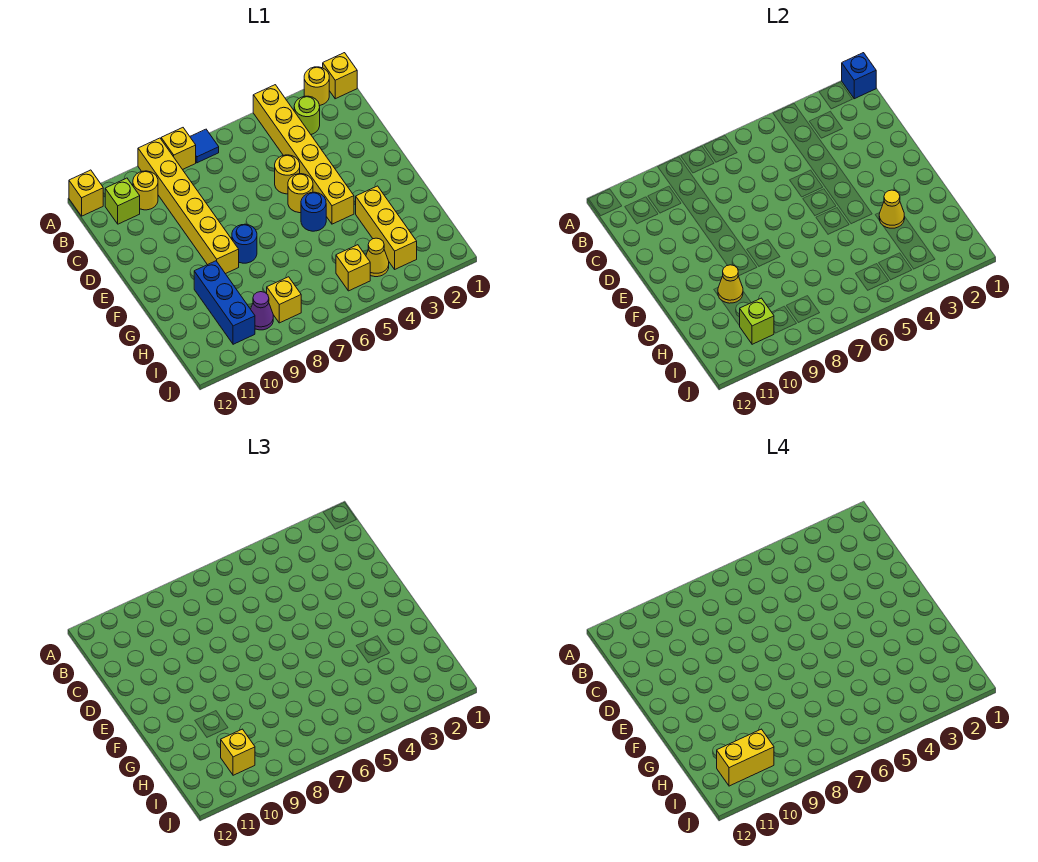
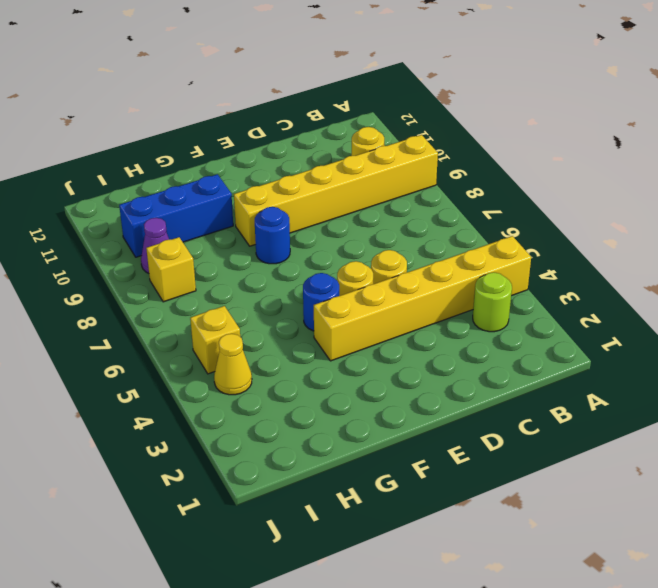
none -> yellow brick A1 level 1
none -> yellow round brick A2 level 1
none -> blue tile A7 level 1

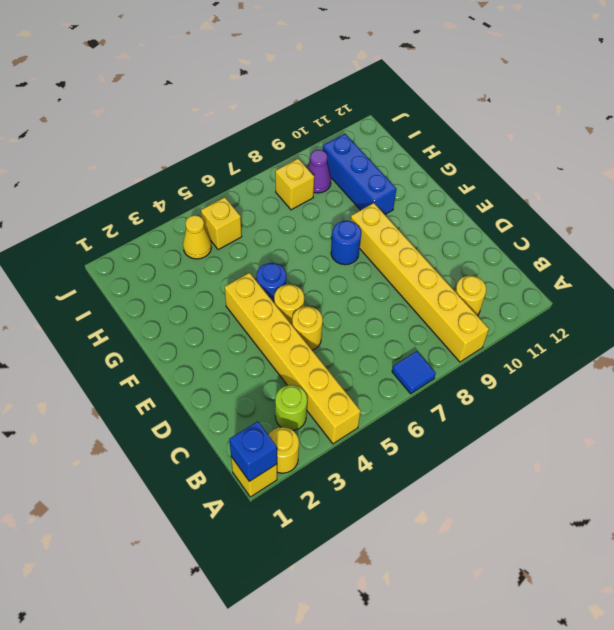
none -> yellow brick A8 level 1
none -> yellow brick A12 level 1
none -> lime brick B11 level 1

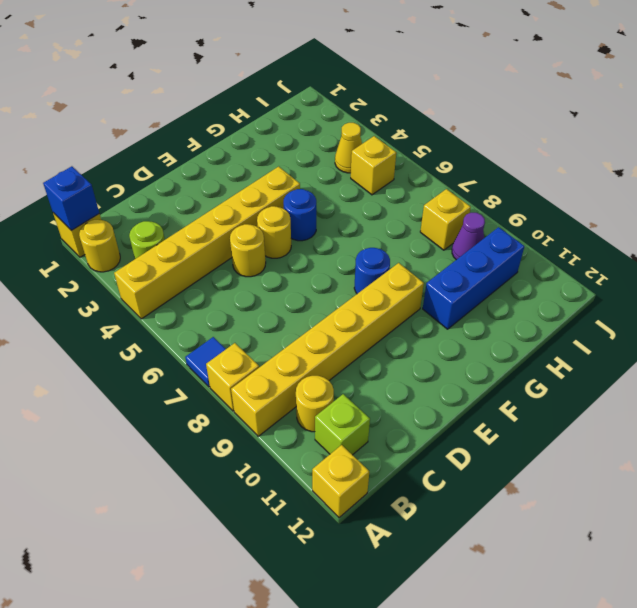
none -> yellow brick G3:I3 level 1
none -> yellow cone G3 level 2
none -> yellow cone G10 level 2

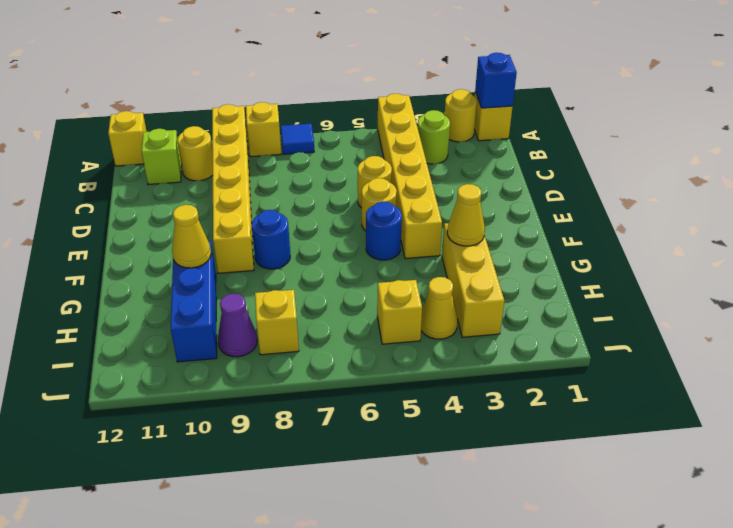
none -> lime brick I10 level 2
none -> yellow brick I10 level 3
none -> yellow brick I10:I11 level 4

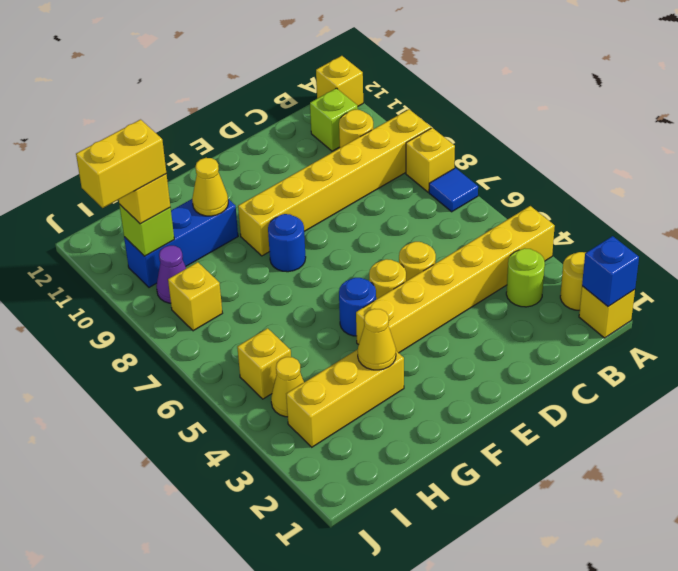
yellow brick I10:J10 level 4 -> yellow brick I10:I11 level 4

